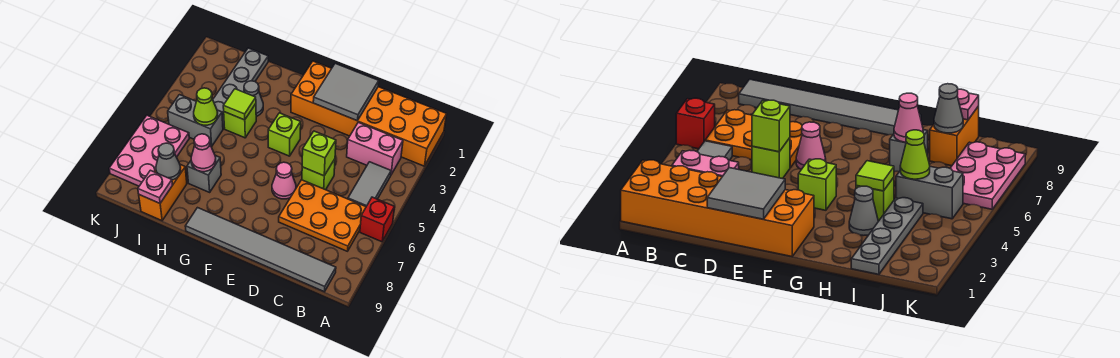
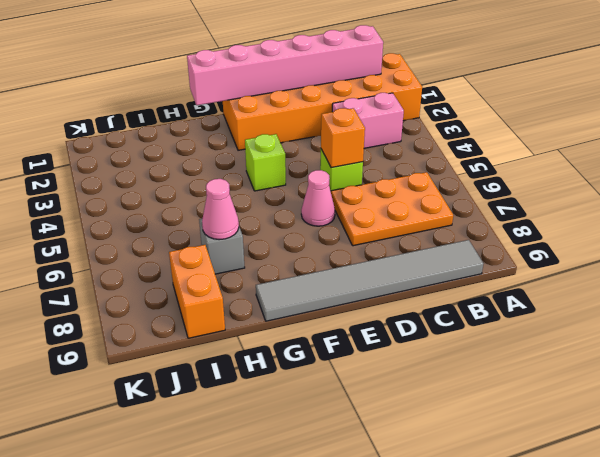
pink brick B1:G1 level 2 -> grey tile D1:E2 level 2
orange brick D5 level 2 -> lime brick D5 level 2
none -> red brick A6 level 1
none -> grey tile B4:B5 level 1
none -> grey cone H3 level 1

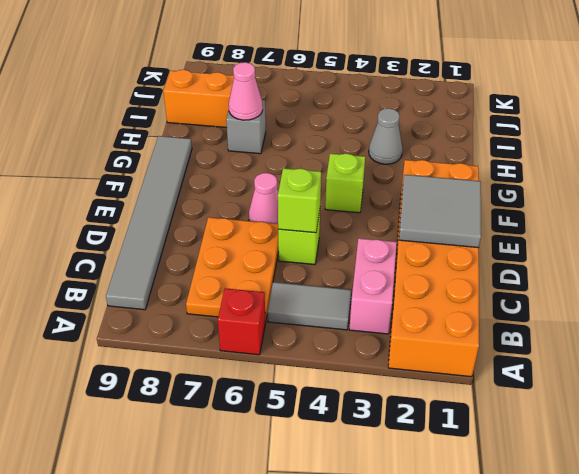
none -> lime brick H4 level 1
none -> grey plate I1:I4 level 1
none -> grey brick I5:J5 level 1

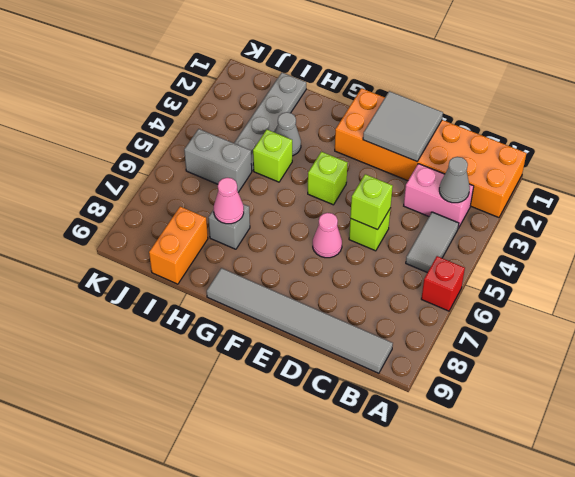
grey cone B3 level 2 -> grey cone I8 level 2
none -> orange plate B6:D7 level 1
none -> pink plate J6:K8 level 1
none -> lime tile H4 level 2

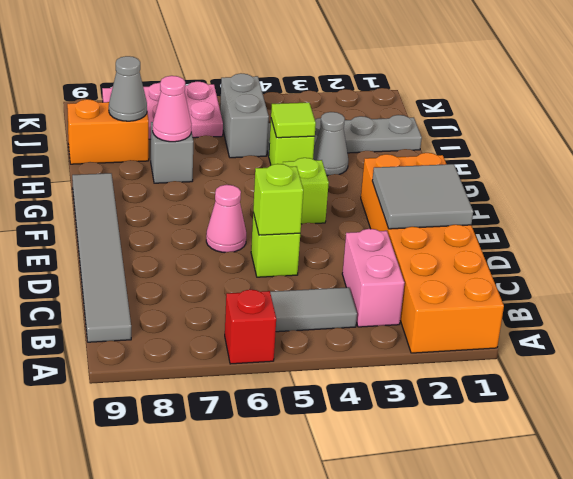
none -> orange plate B6:D7 level 1
none -> lime cone I5 level 2
none -> pink plate I9 level 2

